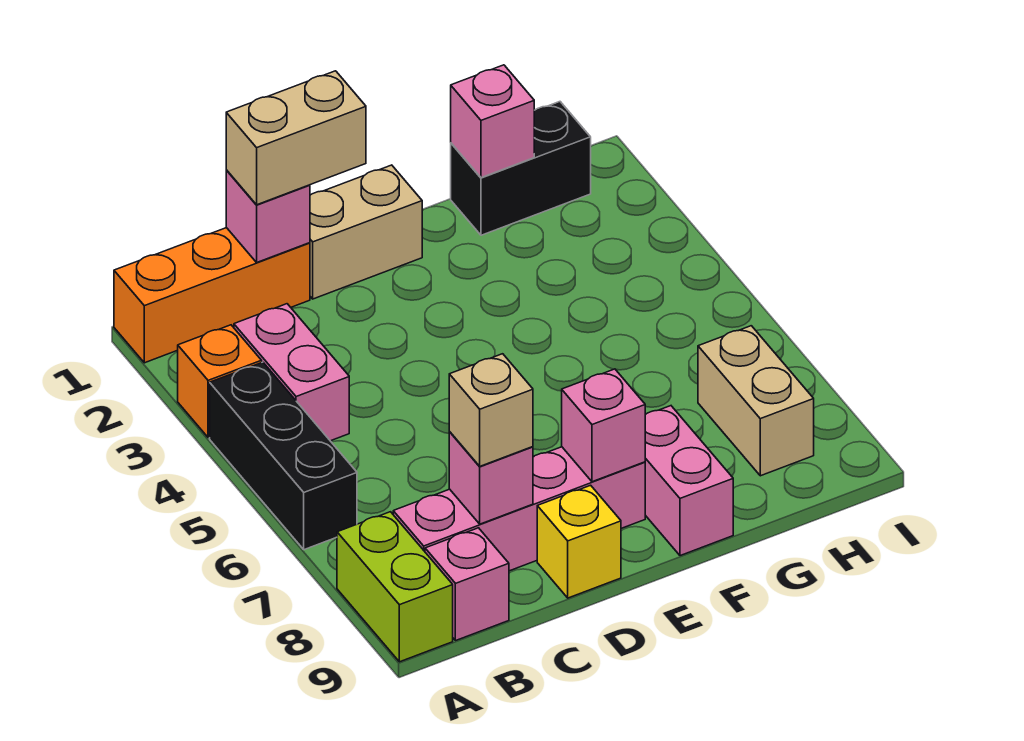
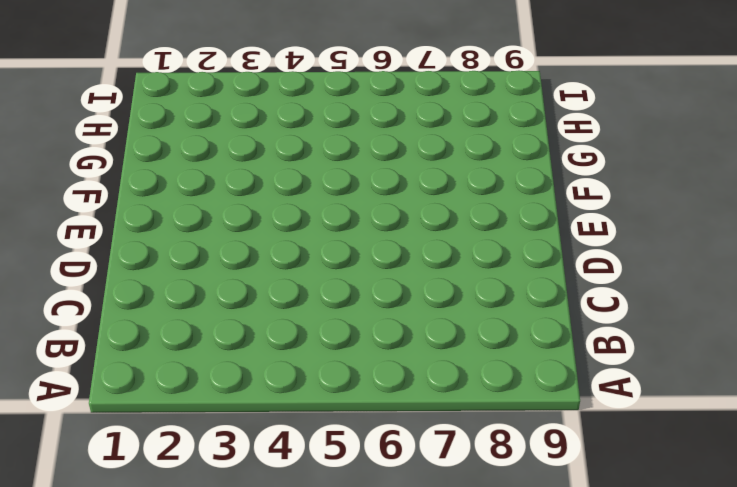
none -> orange brick A1:C1 level 1
none -> orange brick A3 level 1
none -> black brick A4:A6 level 1

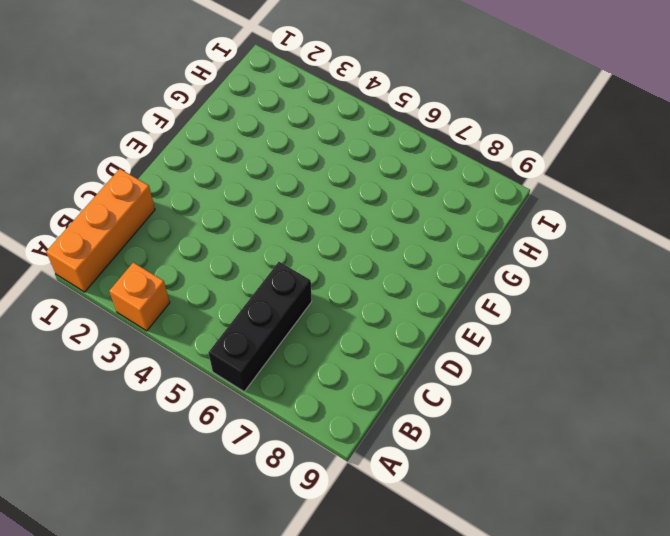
black brick A6:C6 level 1 -> black brick A4:A6 level 1
none -> lime brick A8:A9 level 1
none -> pink brick B3:B4 level 1
none -> pink brick B8:E8 level 1

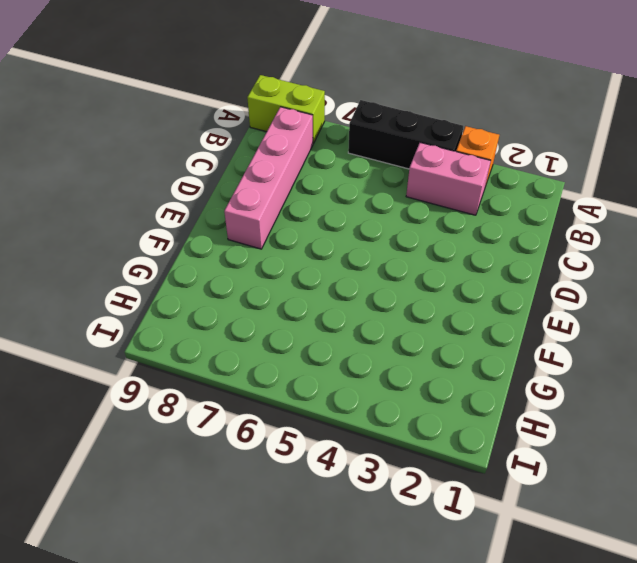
none -> orange brick A1:C1 level 1
none -> pink brick B9 level 1
none -> tan brick D1:E1 level 1

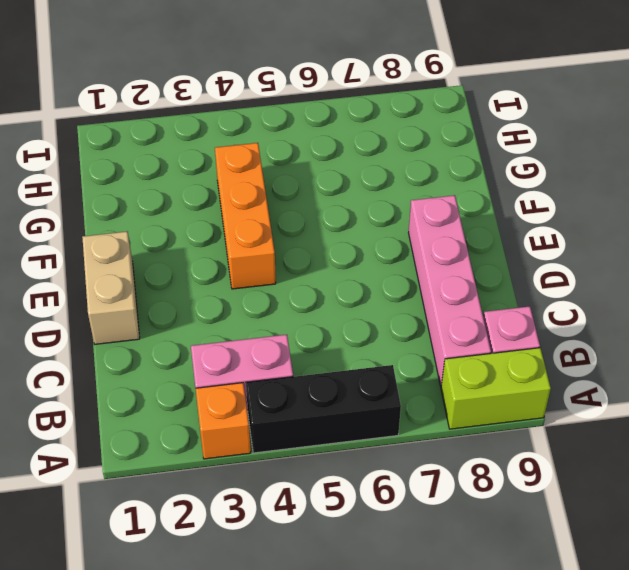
orange brick E4:G4 level 1 -> orange brick A1:C1 level 1
none -> yellow brick D9 level 1
none -> pink brick F8:F9 level 1
none -> black brick G1:H1 level 1

